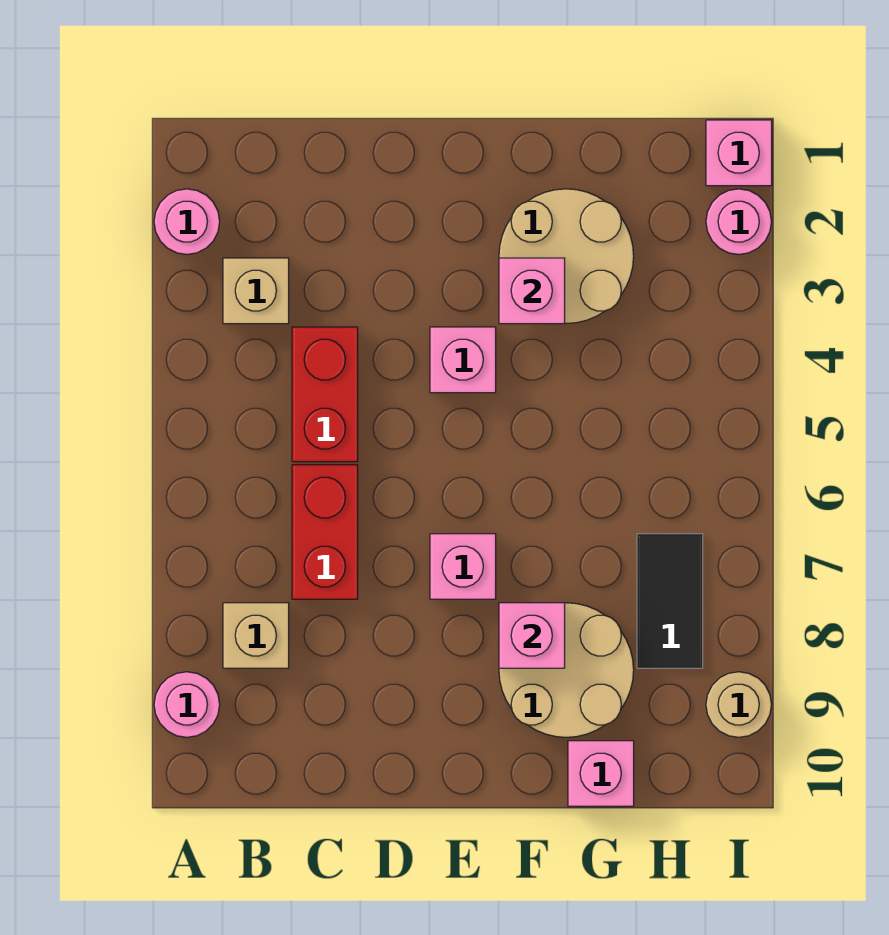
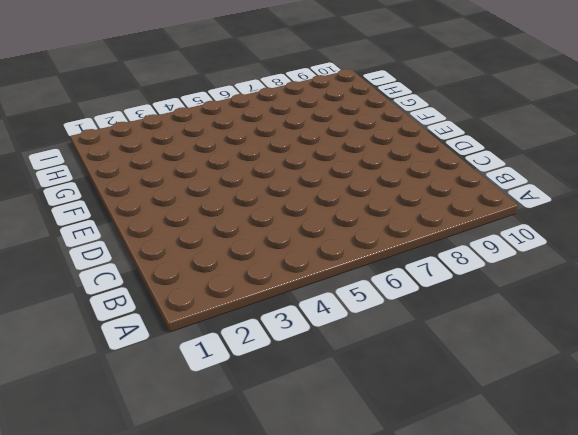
none -> pink round brick A2 level 1
none -> pink round brick A9 level 1
none -> tan brick B3 level 1

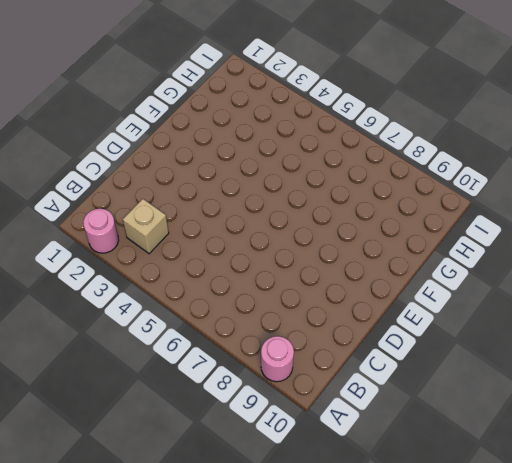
none -> tan brick B8 level 1
none -> red brick C4:C5 level 1
none -> red brick C6:C7 level 1

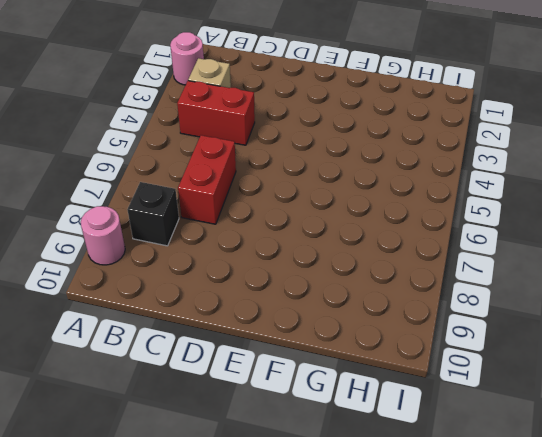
red brick B4:C4 level 1 -> red brick C4:C5 level 1
black brick B8 level 1 -> tan brick B8 level 1
none -> pink brick E4 level 1
none -> pink brick E7 level 1
none -> tan round brick F2:G3 level 1

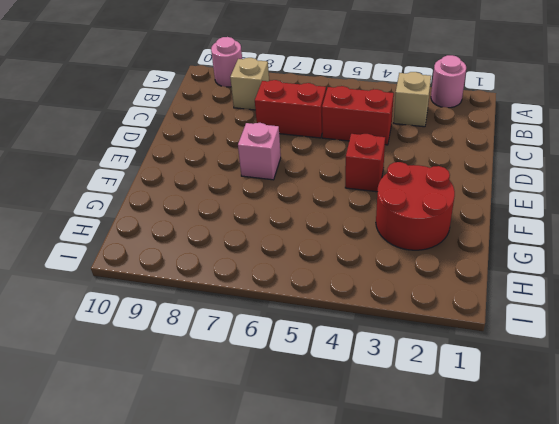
red brick E4 level 1 -> pink brick E4 level 1
red round brick F2:G3 level 1 -> tan round brick F2:G3 level 1
none -> tan round brick F8:G9 level 1
none -> pink brick G10 level 1
none -> black tile H7:H8 level 1

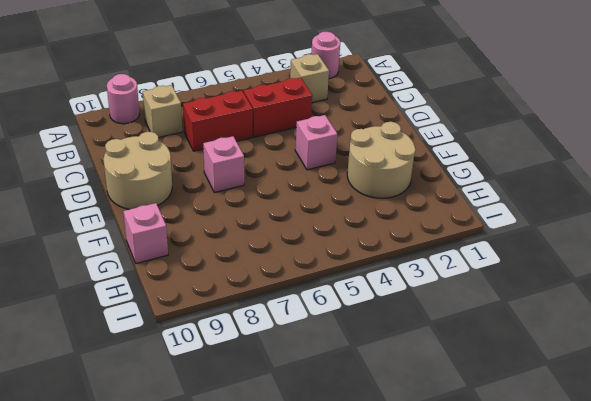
tan round brick D9:E10 level 1 -> tan round brick F8:G9 level 1
none -> black tile H7:H8 level 1
none -> pink brick I1 level 1
none -> pink round brick I2 level 1

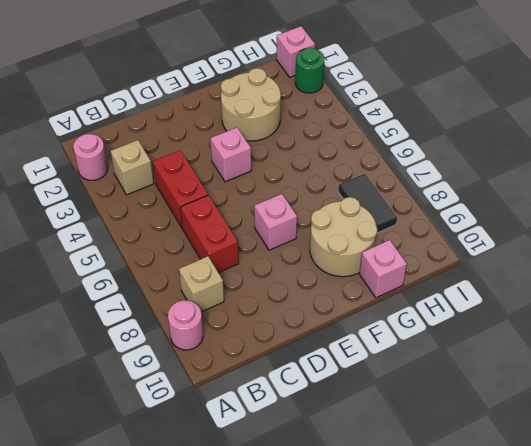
green round brick I2 level 1 -> pink round brick I2 level 1
none -> tan round brick I9 level 1
none -> pink brick F3 level 2
none -> pink brick F8 level 2

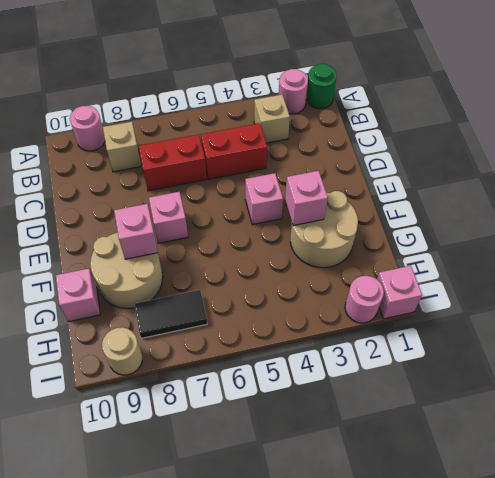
green round brick A1 level 1 -> none

